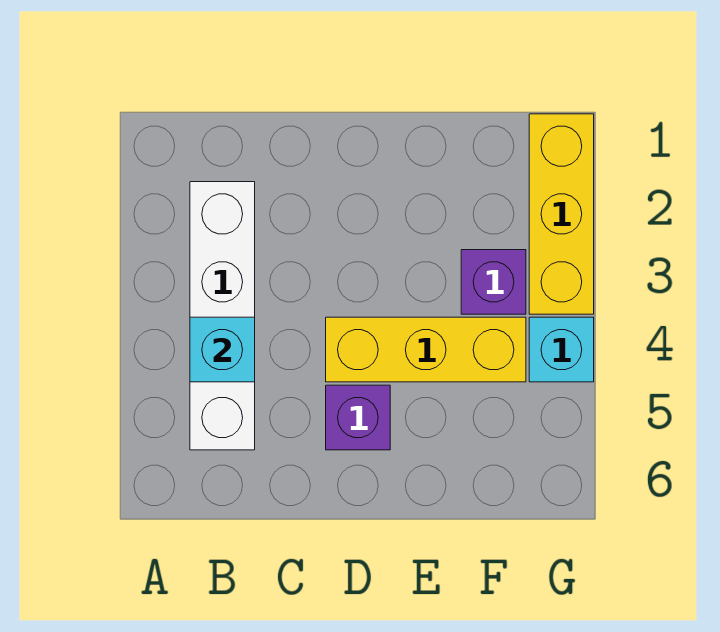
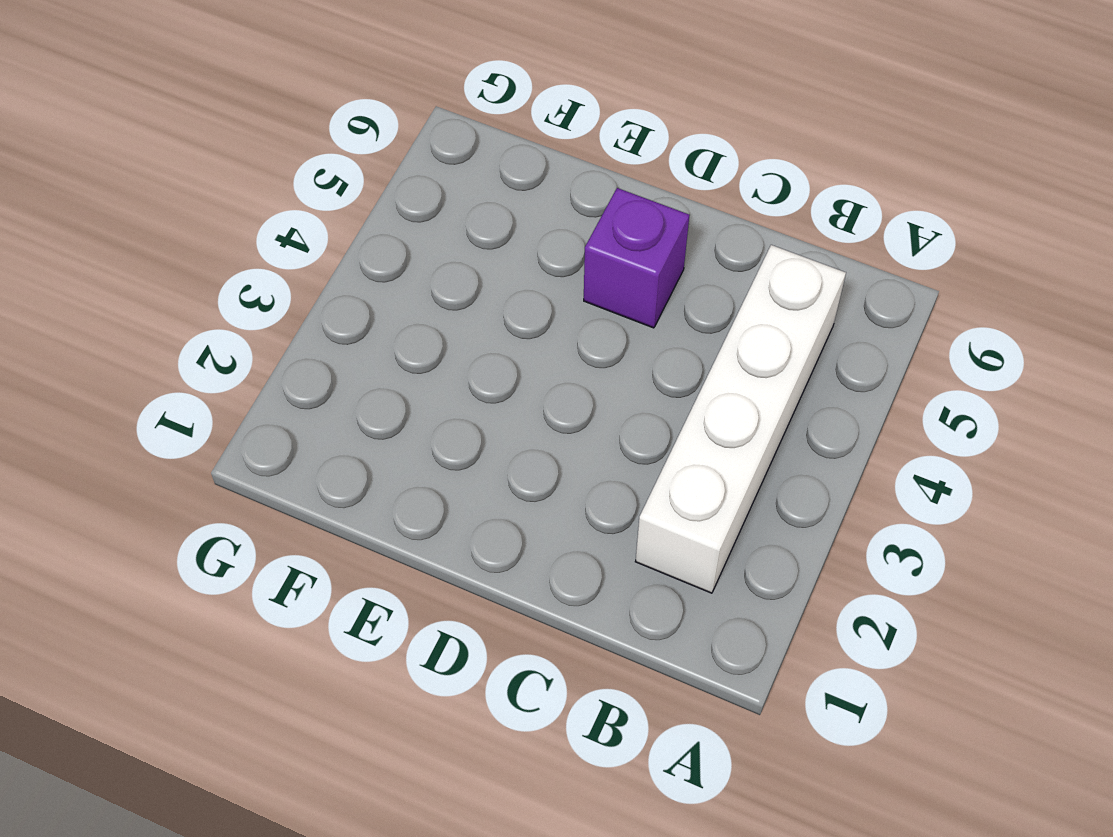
none -> yellow brick D4:F4 level 1
none -> purple brick F3 level 1

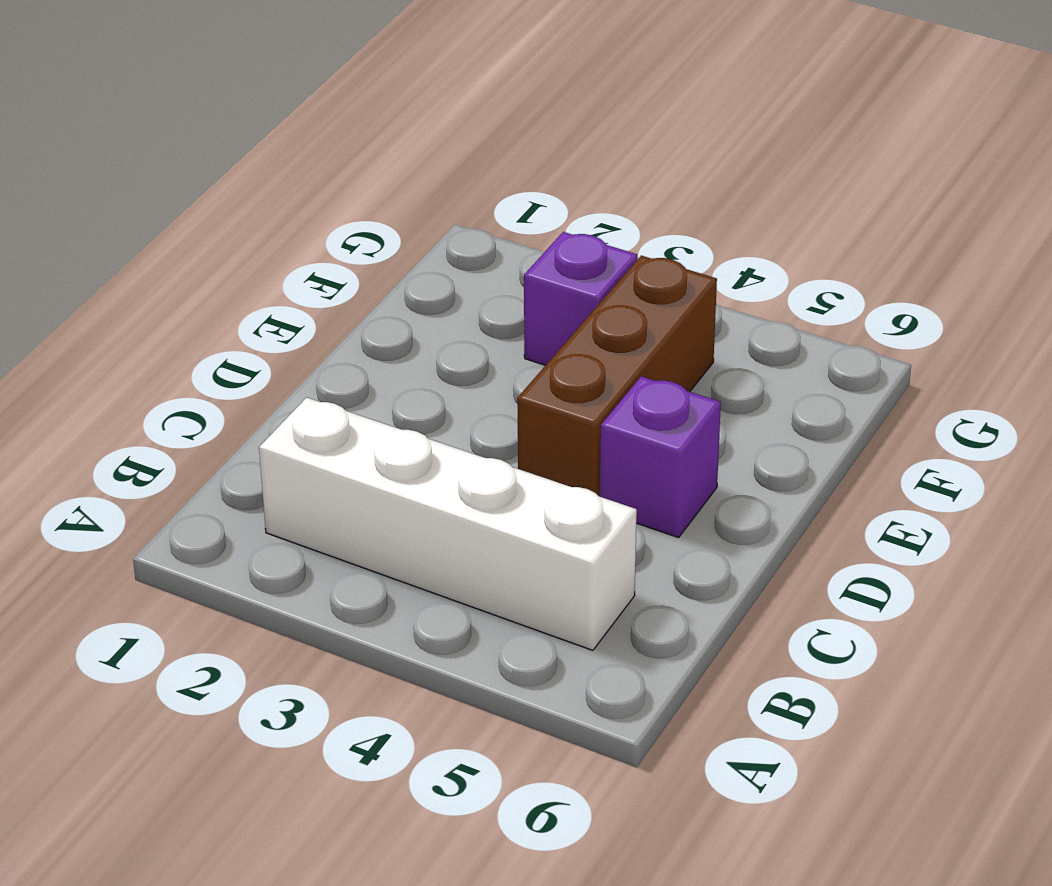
brown brick D4:F4 level 1 -> yellow brick D4:F4 level 1
none -> yellow brick G1:G3 level 1
none -> cyan brick G4 level 1

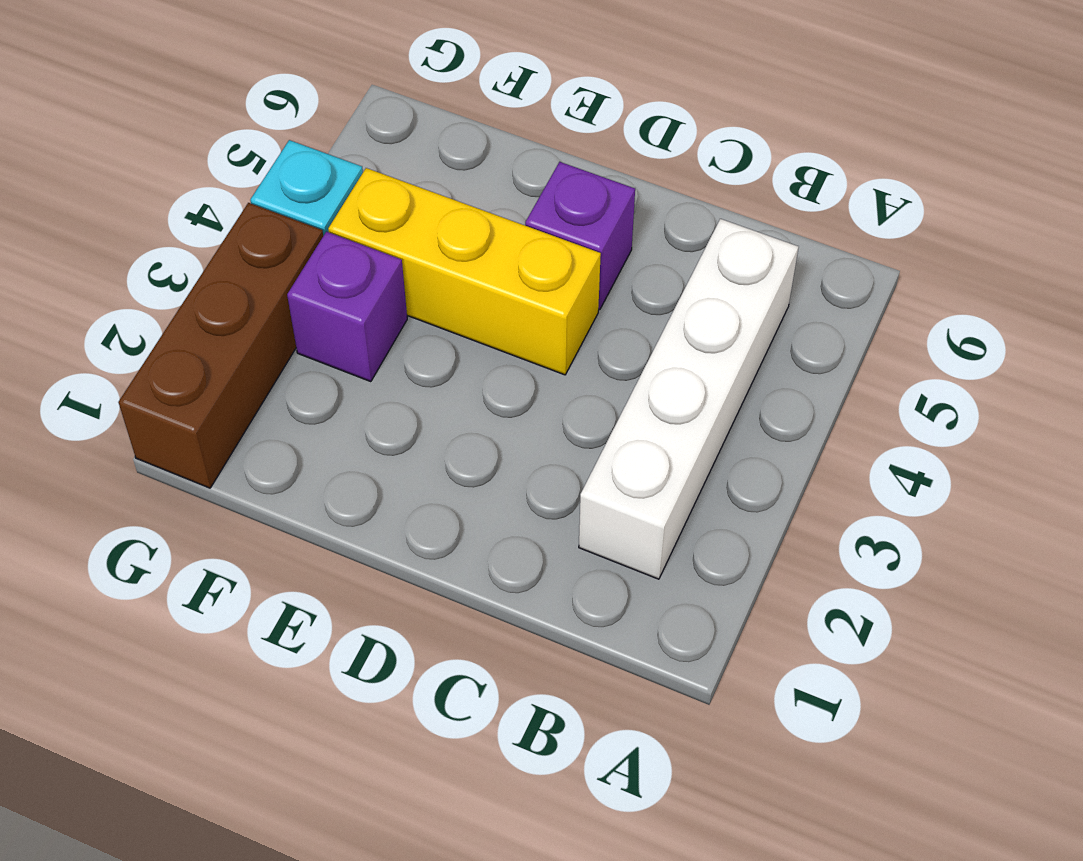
brown brick G1:G3 level 1 -> yellow brick G1:G3 level 1
none -> cyan brick B4 level 2

